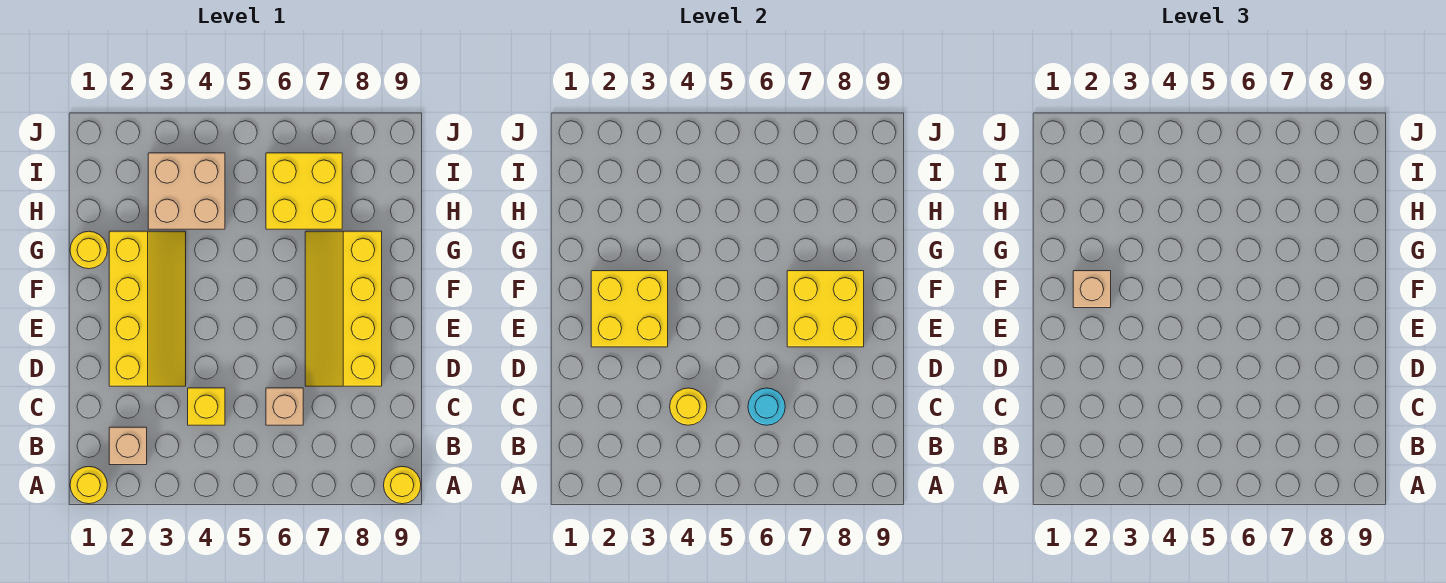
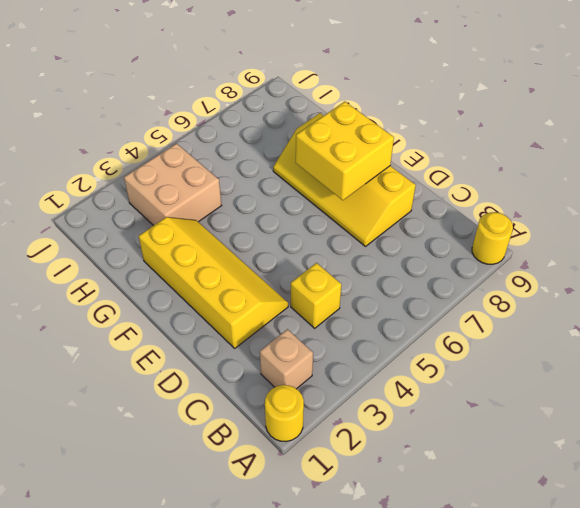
none -> tan brick C6 level 1
none -> yellow round brick G1 level 1
none -> yellow brick H6:I7 level 1

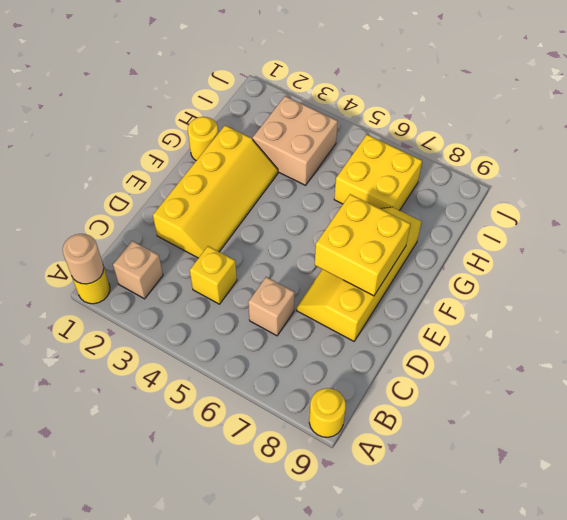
tan round brick A1 level 2 -> none
none -> yellow round brick C4 level 2
none -> cyan round brick C6 level 2
none -> yellow brick E2:F3 level 2

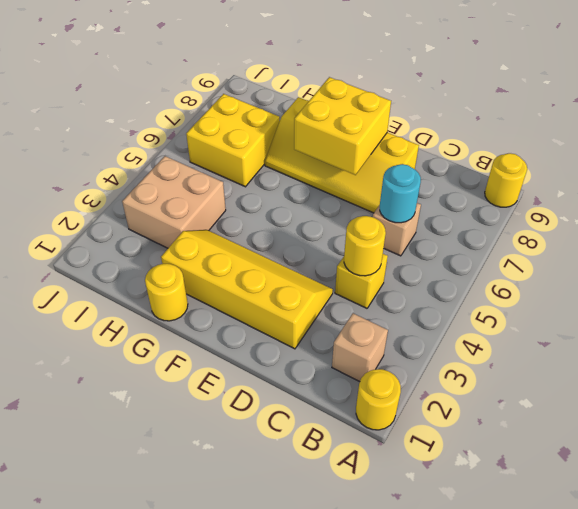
none -> yellow brick E2:F3 level 2
none -> tan brick F2 level 3

